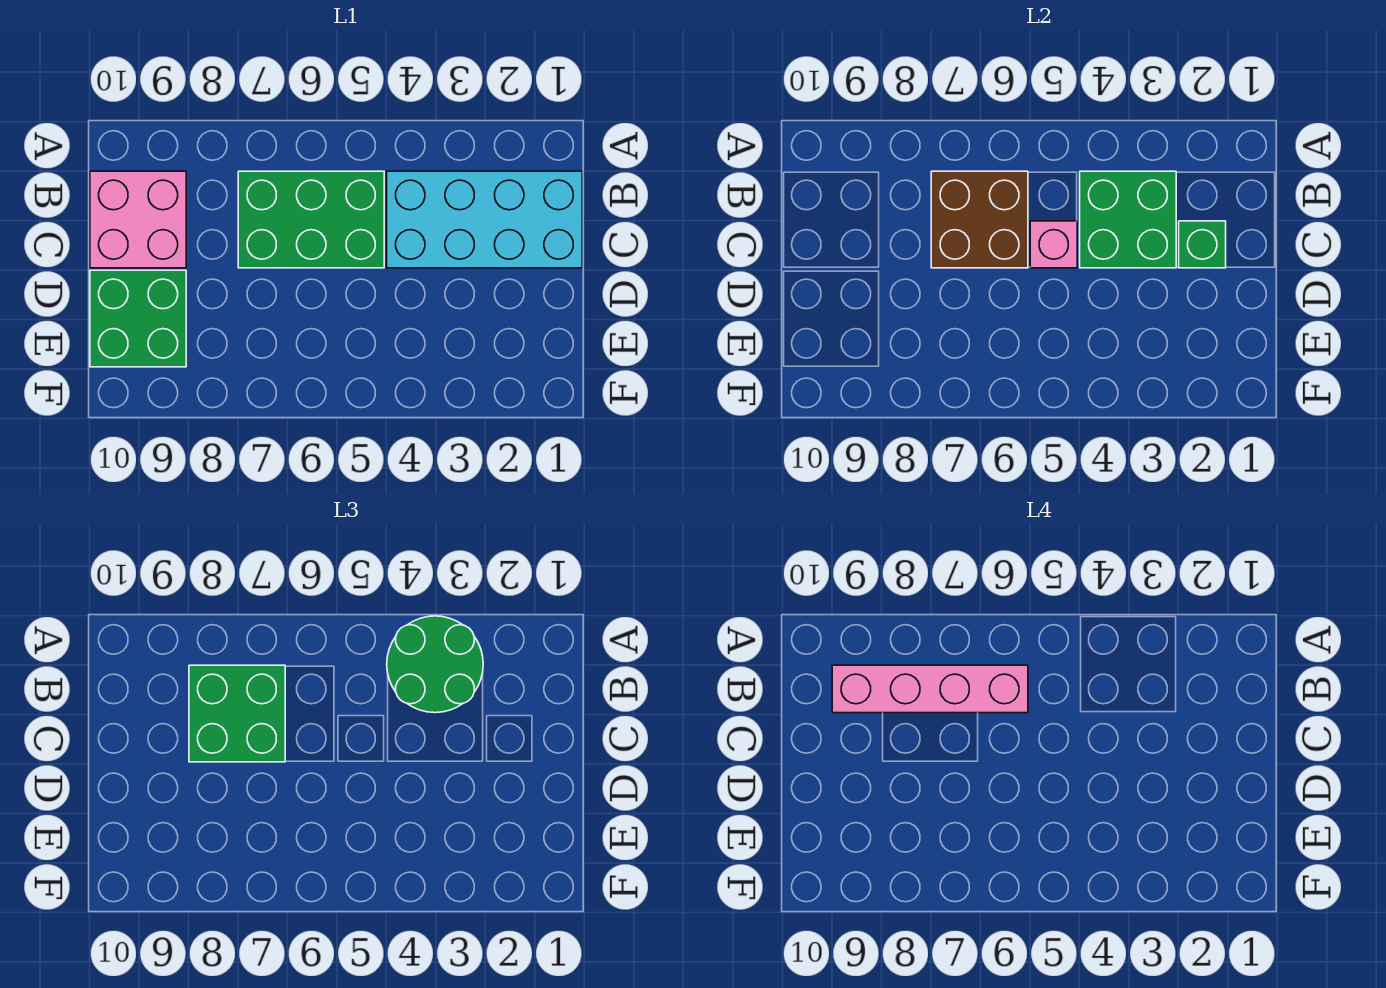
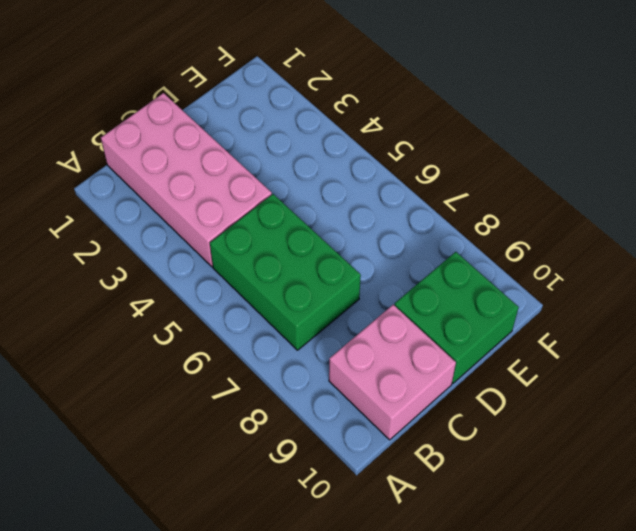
pink brick B1:C4 level 1 -> cyan brick B1:C4 level 1
none -> green brick B3:C4 level 2
none -> brown brick B6:C7 level 2

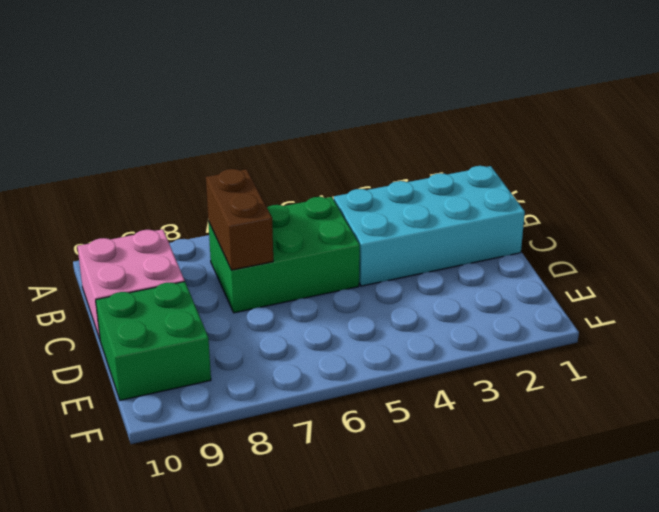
brown brick B7:C7 level 2 -> brown brick B6:C7 level 2
none -> green brick B3:C4 level 2
none -> green brick C2 level 2

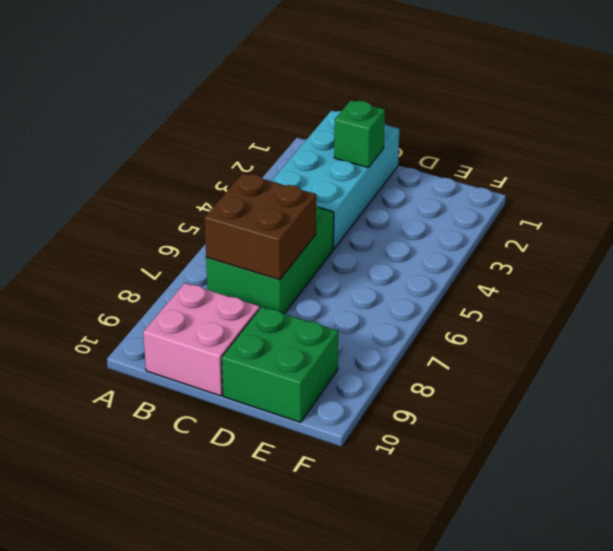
none -> green brick B3:C4 level 2
none -> pink brick C5 level 2

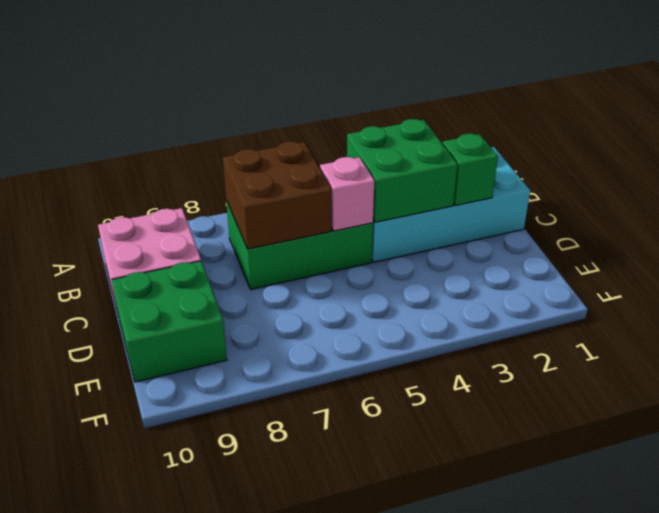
none -> green round brick A3:B4 level 3
none -> green brick B7:C8 level 3

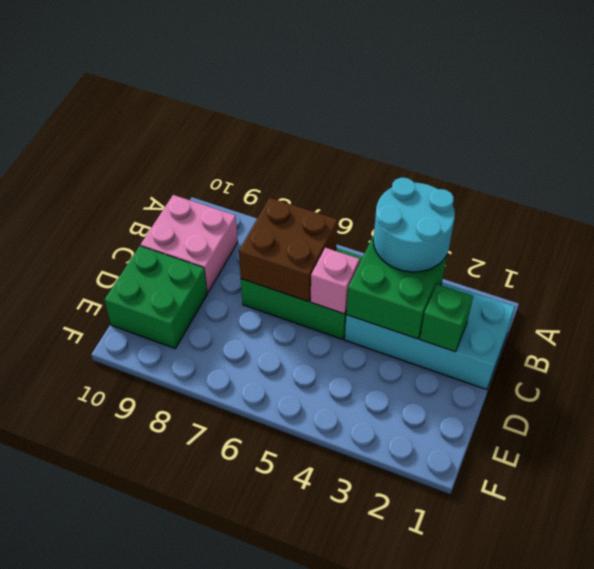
cyan round brick A3:B4 level 3 -> green round brick A3:B4 level 3
none -> green brick B7:C8 level 3
none -> pink brick B6:B9 level 4

